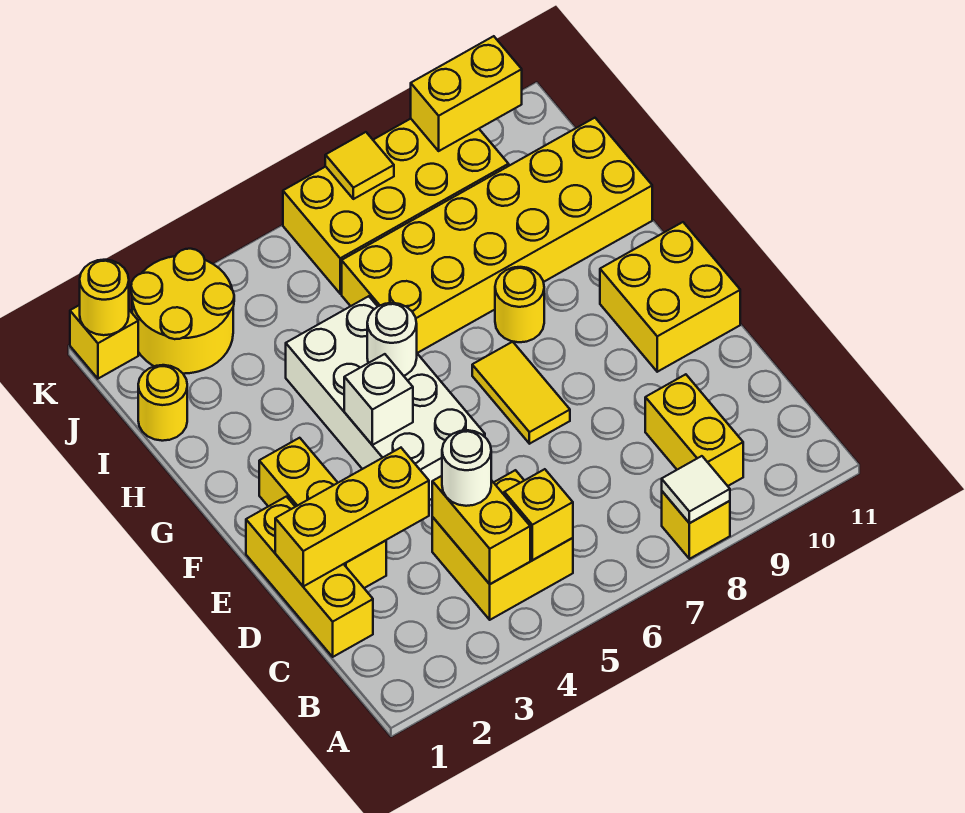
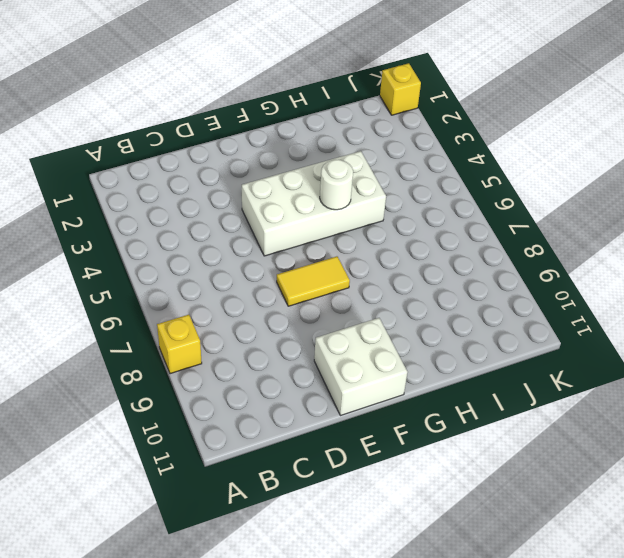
white brick E10:F11 level 1 -> yellow brick E10:F11 level 1
none -> yellow brick B4:C5 level 1
none -> yellow brick B9:C9 level 1
none -> yellow brick C1:E1 level 1

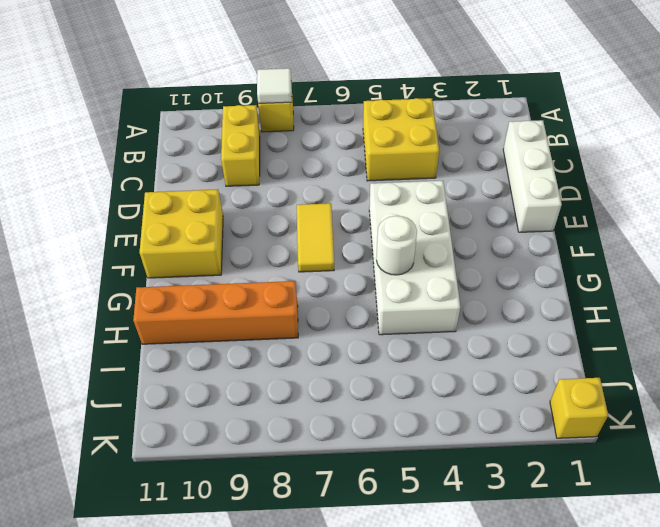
white brick C1:E1 level 1 -> yellow brick C1:E1 level 1
orange brick H8:H11 level 1 -> yellow brick H6:I11 level 1
none -> yellow brick D2:F2 level 1
none -> yellow round brick G8 level 1
none -> yellow round brick I1 level 1

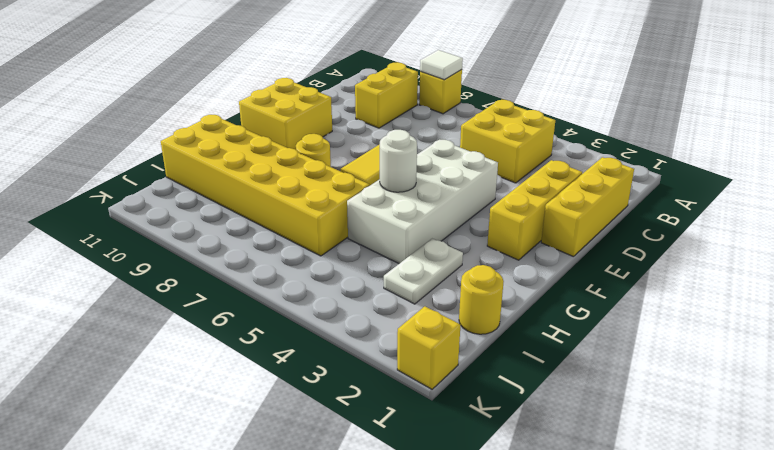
white plate H3:I3 level 1 -> none
none -> yellow round brick J2:K3 level 1
none -> yellow brick J6:K9 level 1
none -> yellow brick B4:C4 level 2

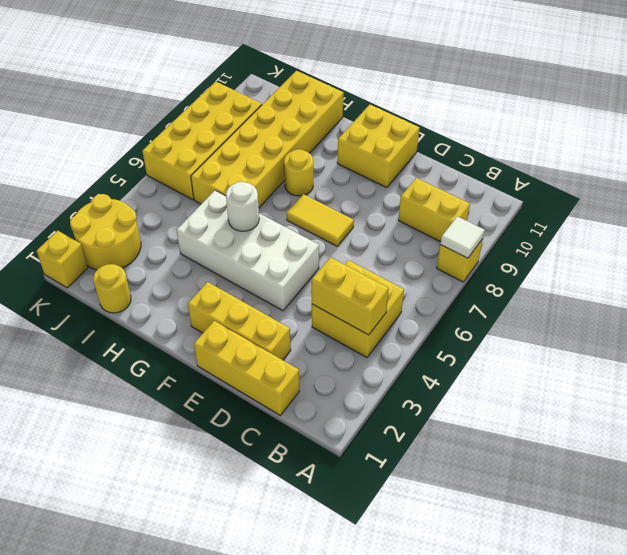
none -> yellow brick B5 level 2
none -> yellow brick D1:D3 level 2
none -> white brick F4 level 2

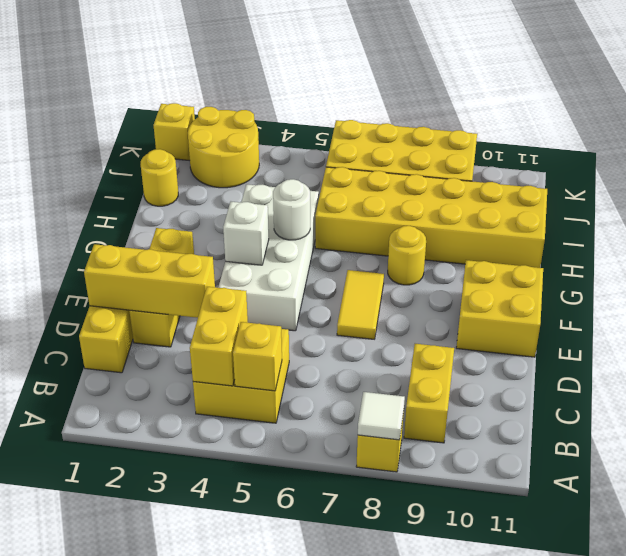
none -> yellow round brick K1 level 2
none -> yellow tile K7 level 2
none -> yellow brick K9:K10 level 2

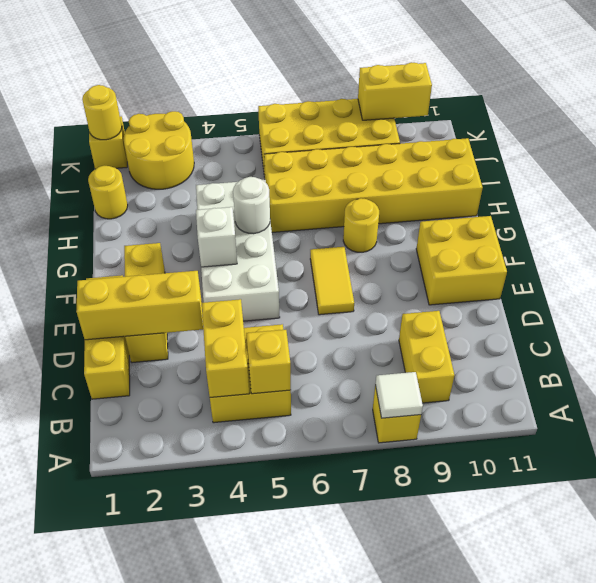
none -> yellow tile K7 level 2
none -> white round brick C4 level 3

